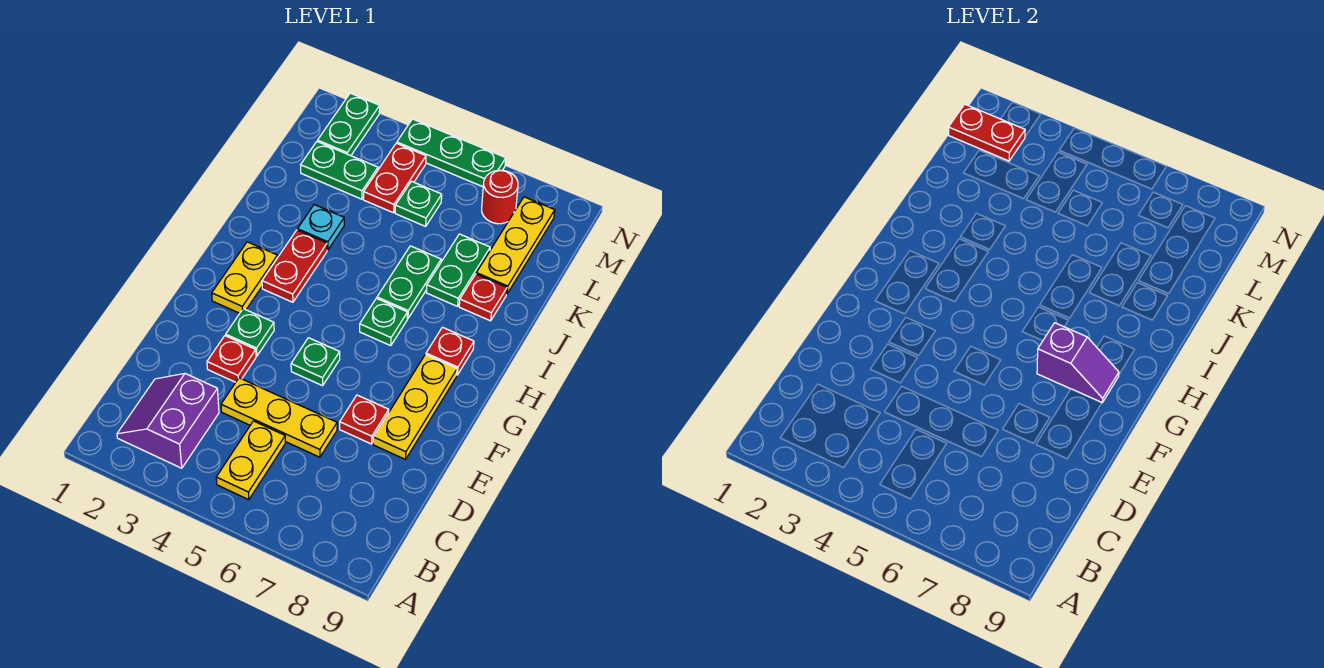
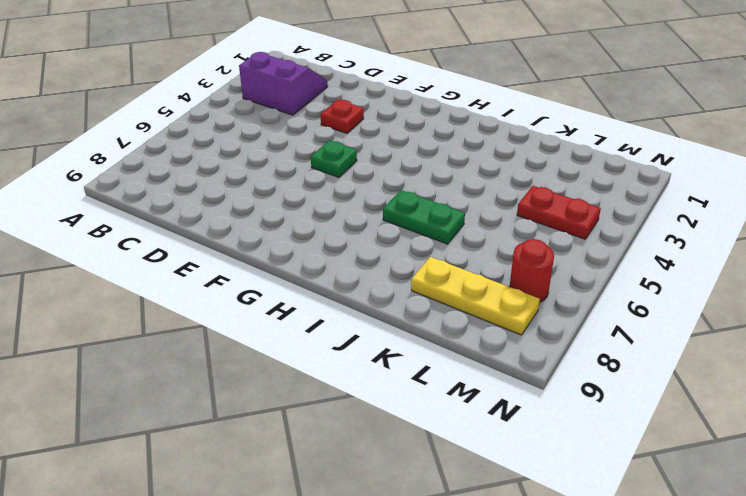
none -> yellow plate B5:C5 level 1
none -> yellow plate D4:D6 level 1
none -> red plate E7 level 1

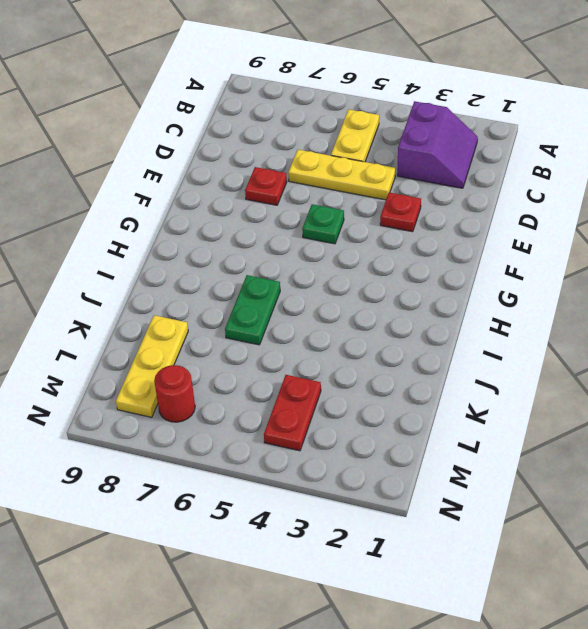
none -> yellow plate E8:G8 level 1
none -> green plate F3 level 1
none -> yellow plate G2:H2 level 1

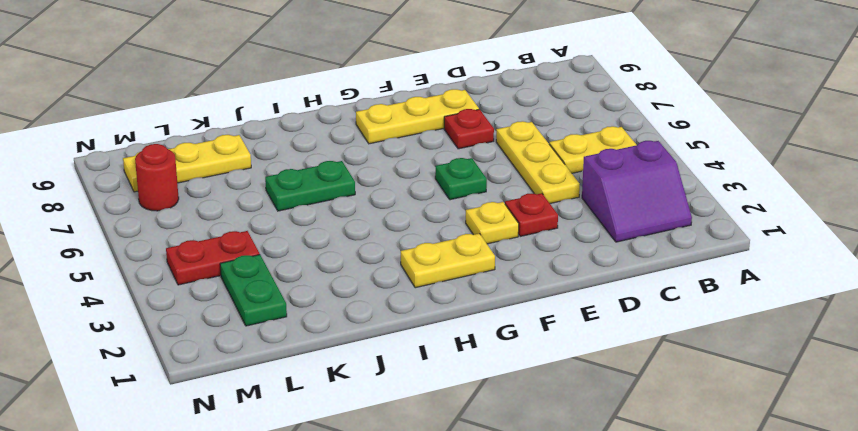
yellow plate F3 level 1 -> green plate F3 level 1
none -> red plate H3:I3 level 1
none -> green plate H6 level 1
none -> red plate H8 level 1

